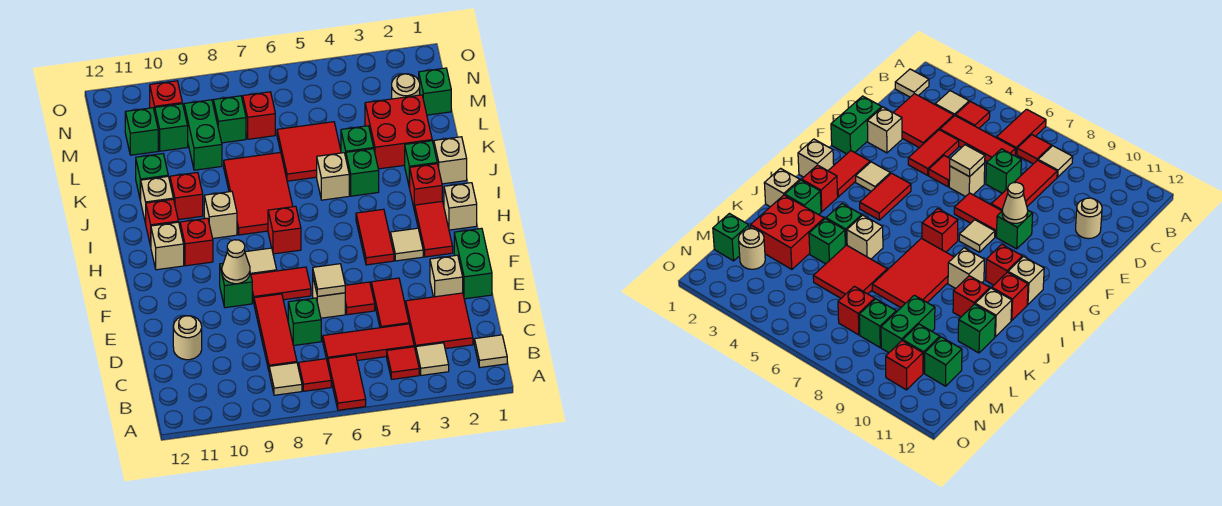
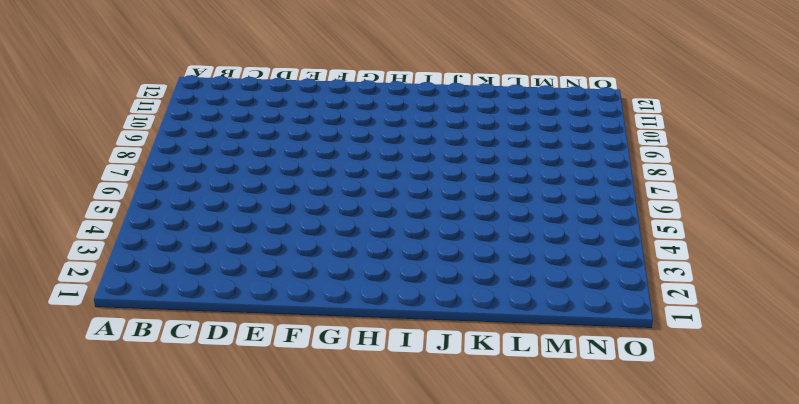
none -> red tile A6:B6 level 1
none -> tan tile B1 level 1
none -> tan tile B3 level 1
none -> red tile B4 level 1

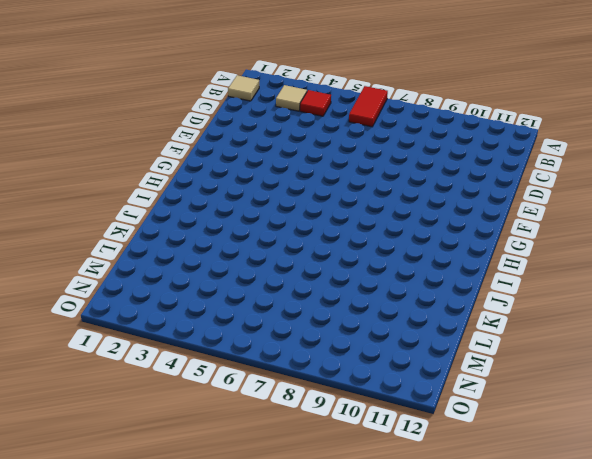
none -> red tile B7 level 1
none -> tan tile B8 level 1
none -> red tile C2:D3 level 1
none -> red tile C4:C6 level 1

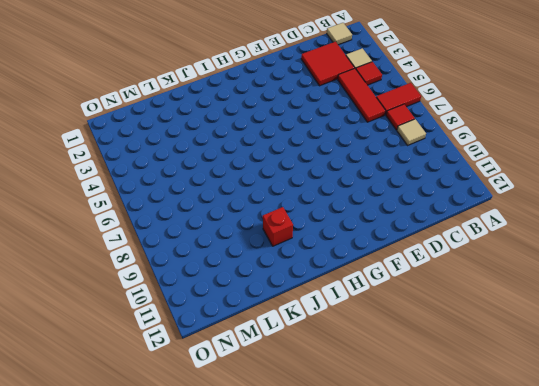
none -> red tile C8:E8 level 1
none -> red tile D4:E4 level 1
none -> green brick D7 level 1
none -> tan round brick D11 level 1

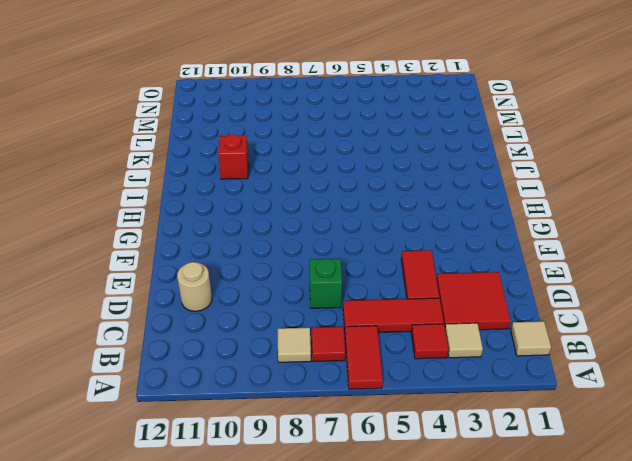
none -> red tile C8:E8 level 1
none -> green brick E1:F1 level 1
none -> tan brick E2 level 1
none -> red tile E5 level 1

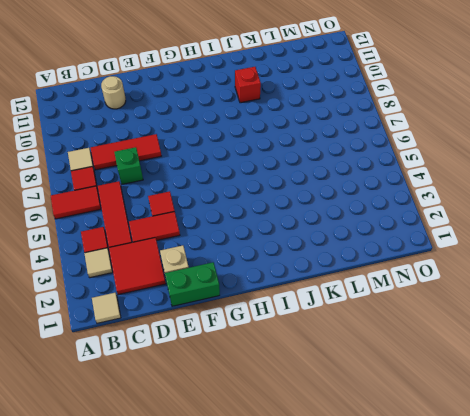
none -> tan brick E6 level 1
none -> red tile F7:F8 level 1
none -> green brick F9 level 1
none -> red tile G2:H2 level 1

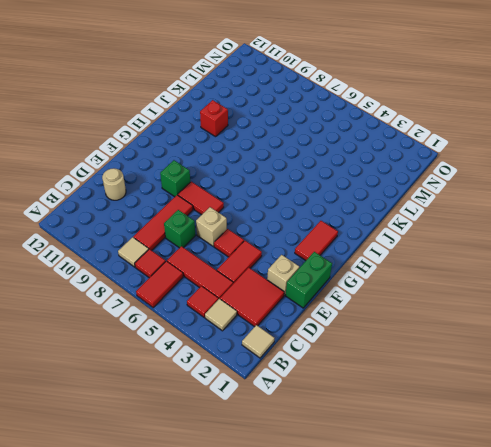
none -> tan tile G3 level 1
none -> red tile G4:H4 level 1
none -> tan tile G8 level 1
none -> tan brick H1 level 1

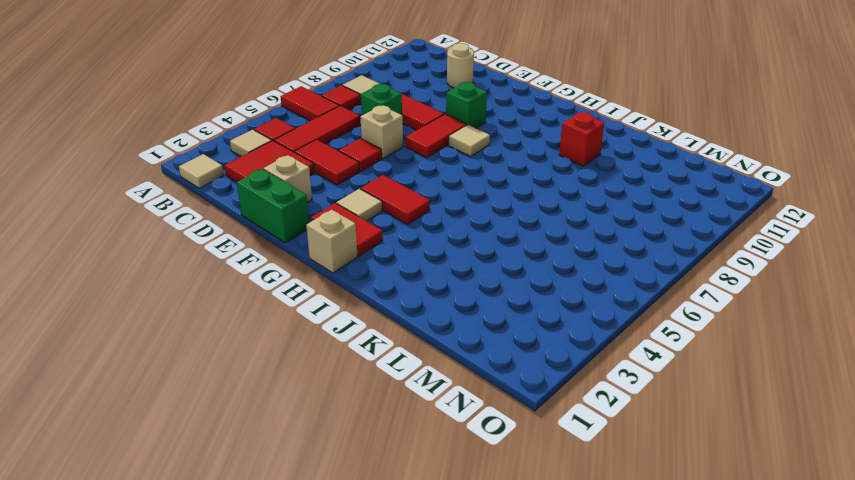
none -> red brick H7 level 1
none -> red brick H10 level 1
none -> tan brick H11 level 1
none -> red brick I2 level 1

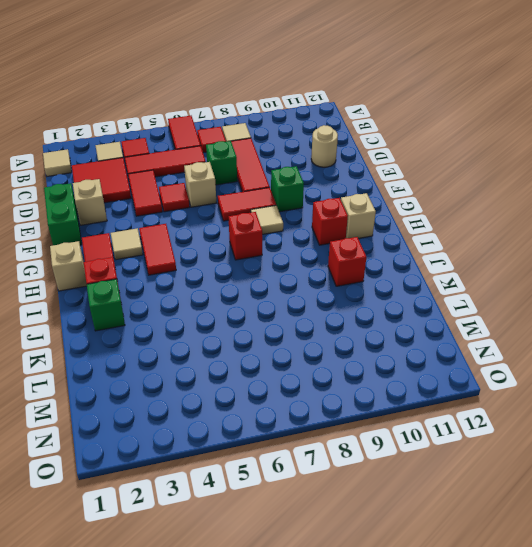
none -> red tile I7:K8 level 1
none -> tan brick I9 level 1
none -> red brick I11 level 1
none -> tan brick J1 level 1

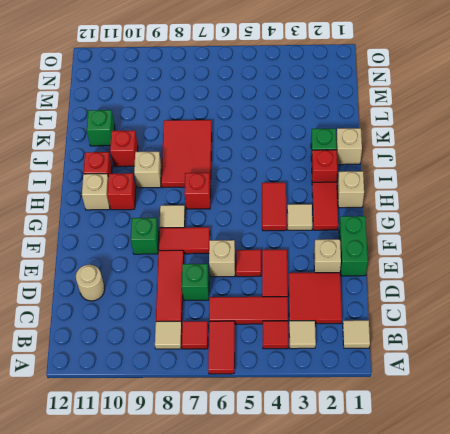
none -> green brick J4 level 1
none -> tan brick J5 level 1
none -> tan brick J11 level 1
none -> red brick K2:L3 level 1

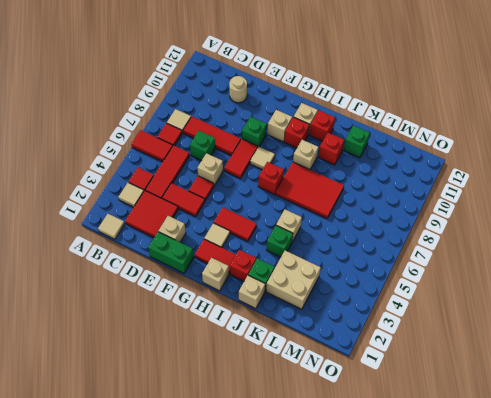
tan brick G10 level 1 -> tan brick J11 level 1
tan brick K2:L3 level 1 -> red brick K2:L3 level 1
none -> green brick K4 level 1
none -> red tile K5:L6 level 1
none -> green brick L9:M9 level 1
none -> green brick M1 level 1

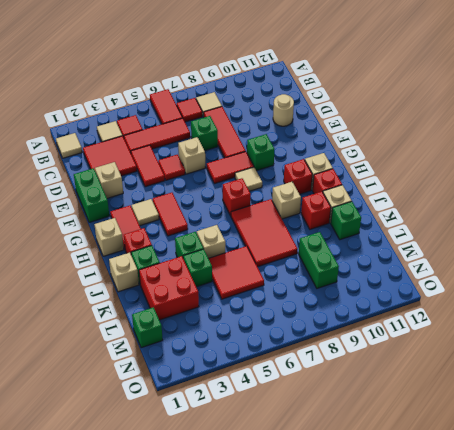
none -> tan round brick M2 level 1
none -> red brick M7 level 1
none -> green brick M8 level 1
none -> green brick M10 level 1

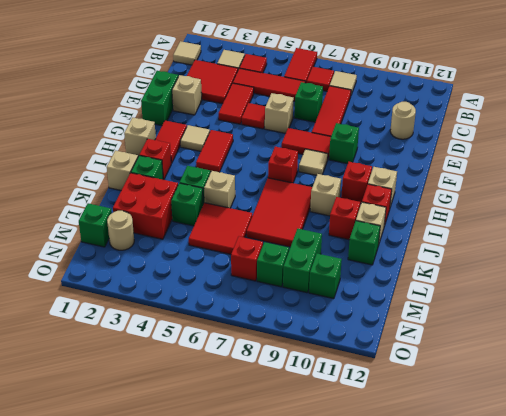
none -> green brick M11 level 1
none -> red brick N10 level 1
none -> tan tile E6 level 2
none -> tan cone F9 level 2

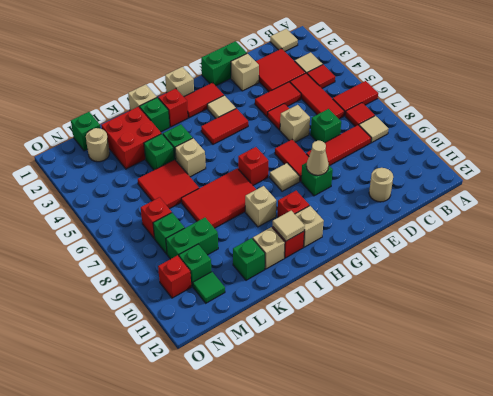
tan tile I11 level 2 -> tan tile E6 level 2
green tile M11 level 1 -> green brick M11 level 1
none -> red brick J10 level 1

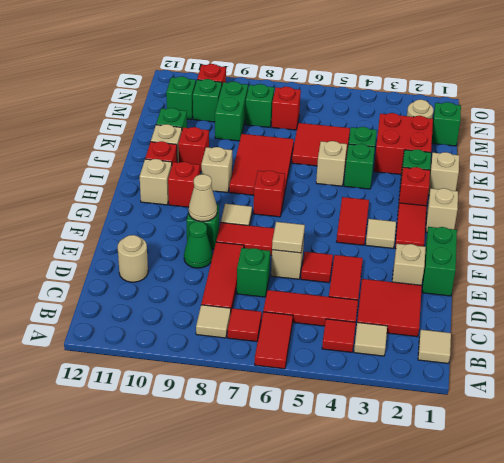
green cone E9 level 1 -> none

